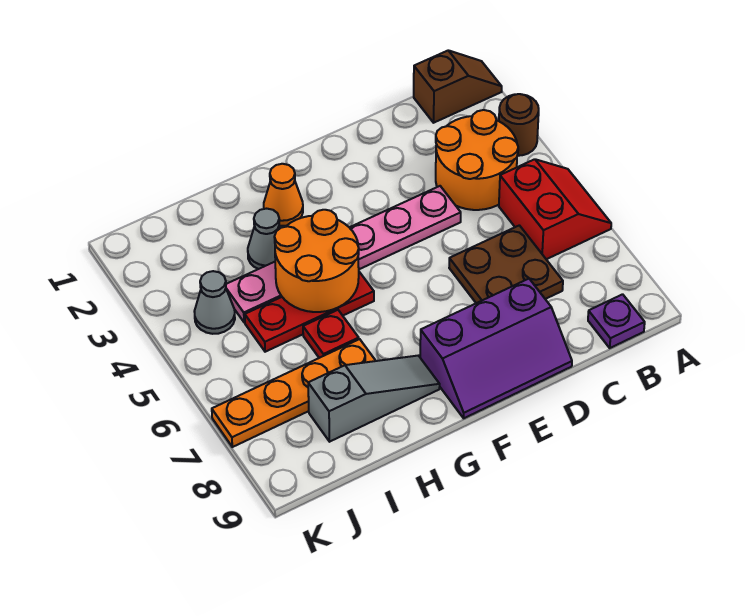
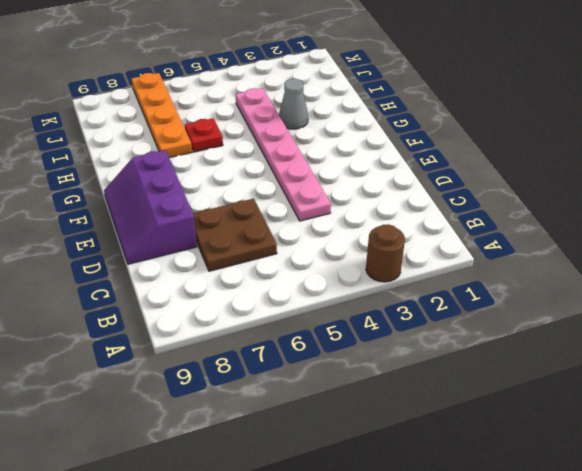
none -> brown slope A1:B1 level 1 top B
none -> red slope A5:B6 level 1 top B
none -> orange round brick B3:C4 level 1

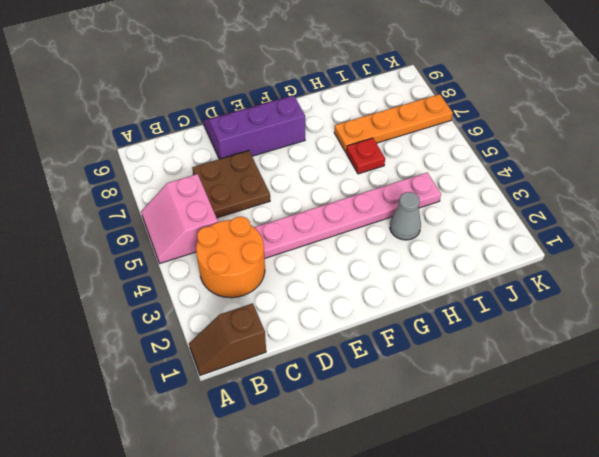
pink slope A5:B6 level 1 top B -> red slope A5:B6 level 1 top B
none -> brown round brick A3 level 1
none -> purple plate B9 level 1
none -> orange cone G2 level 1

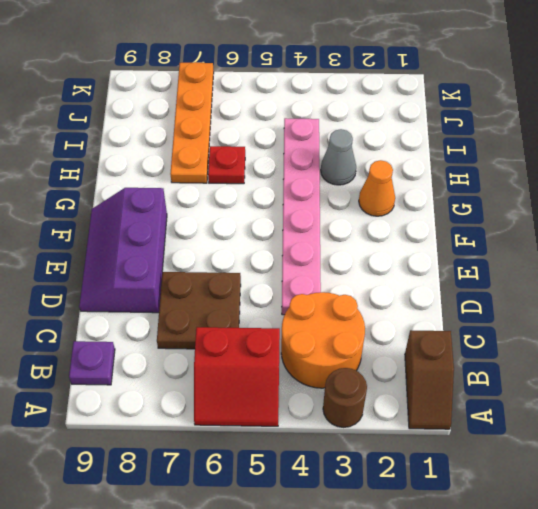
none -> red plate G5:I5 level 1
none -> grey slope G8:I8 level 1 top I
none -> grey cone J4 level 1

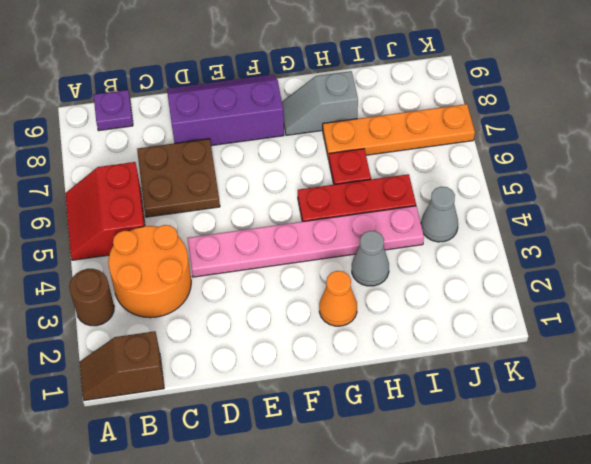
grey slope G8:H8 level 1 top H -> grey slope G8:I8 level 1 top I
none -> orange round brick G4:H5 level 2

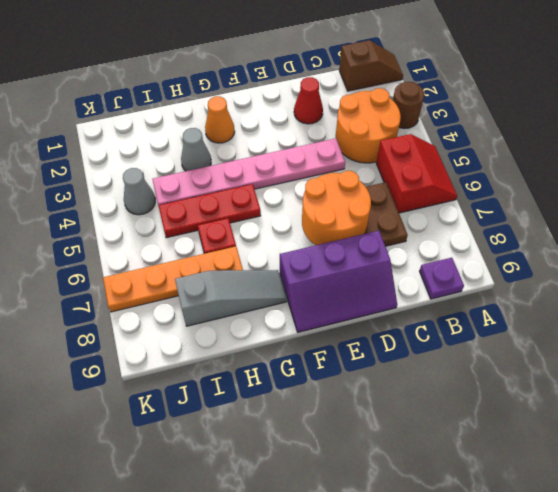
red cone D2 level 1 -> none
orange round brick D6:E7 level 2 -> orange round brick G4:H5 level 2

